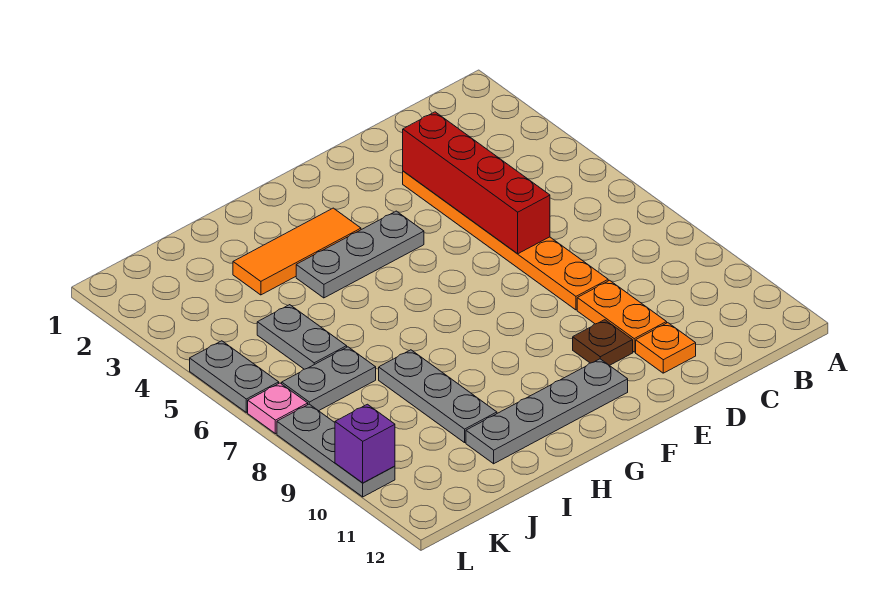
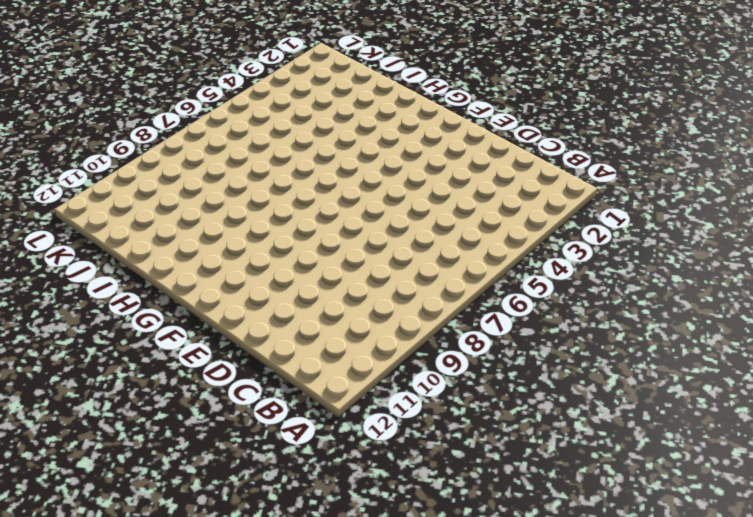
none -> orange plate D3:D8 level 1
none -> orange plate D9:D10 level 1
none -> orange plate D11 level 1

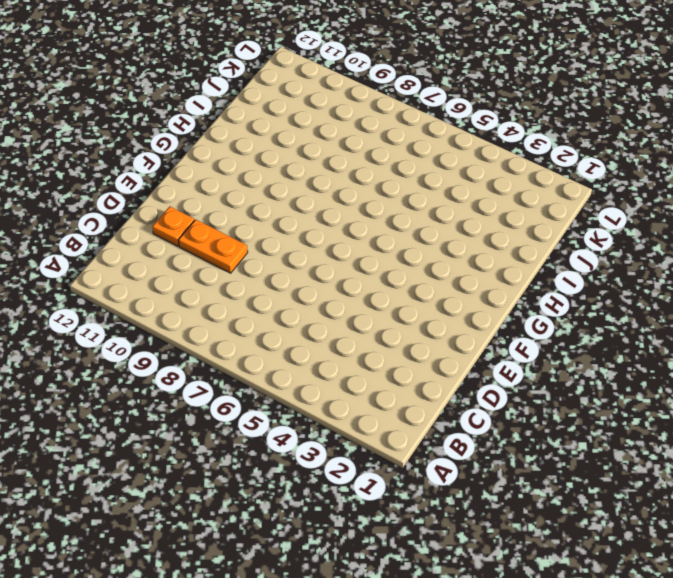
none -> orange plate D3:D8 level 1
none -> brown plate E10 level 1
none -> grey plate F4:H4 level 1

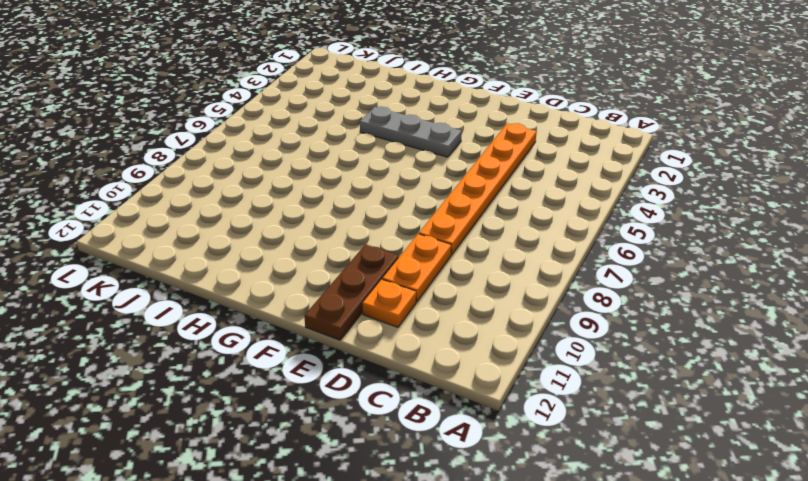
brown plate E10:E12 level 1 -> brown plate E10 level 1
none -> grey plate F11:I11 level 1
none -> orange tile G3:I3 level 1
none -> grey plate I8:I10 level 1

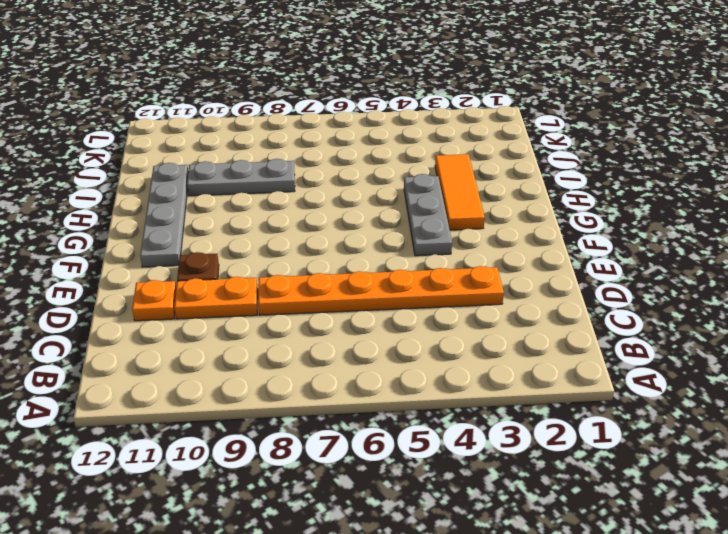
none -> grey plate J5:J6 level 1
none -> grey plate J7:K7 level 1
none -> grey plate L5:L6 level 1

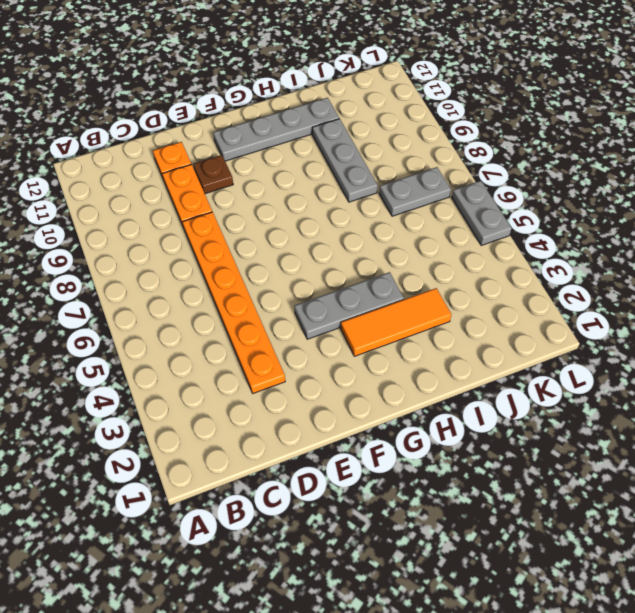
none -> grey plate J5:J6 level 1
none -> pink plate L7 level 1
none -> grey plate L8:L10 level 1

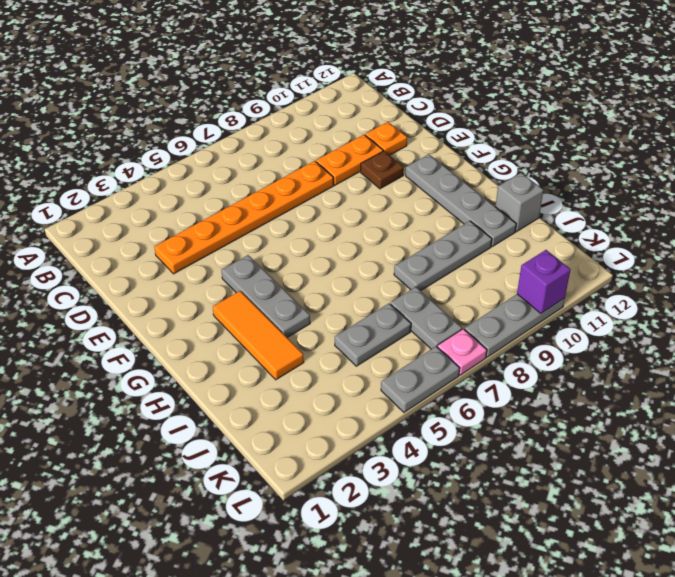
grey brick I12 level 1 -> none
none -> red brick D3:D6 level 2

